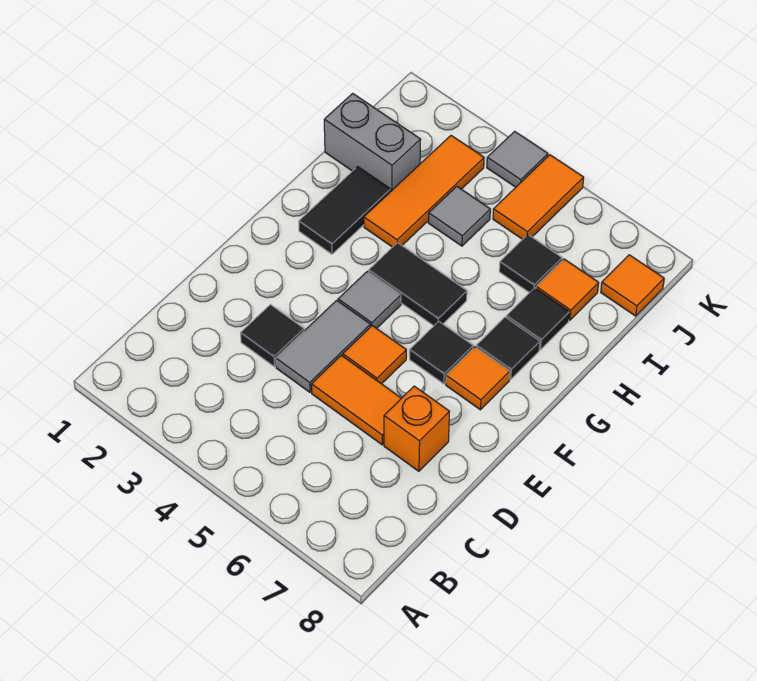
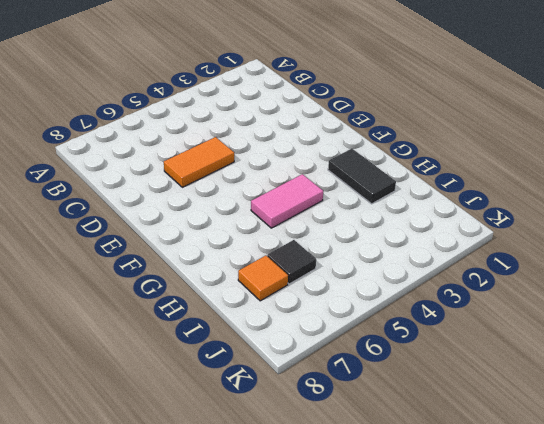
pink tile G4:G5 level 1 -> black tile G4:G5 level 1
none -> black tile D3 level 1
none -> grey tile D4:E4 level 1
none -> orange brick D7 level 1

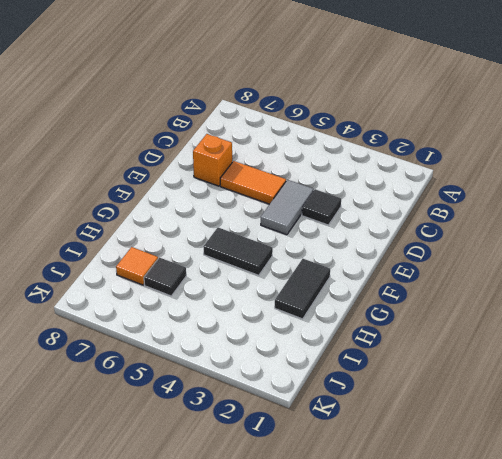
none -> orange tile E5 level 1
none -> grey tile F4 level 1
none -> black tile F6 level 1

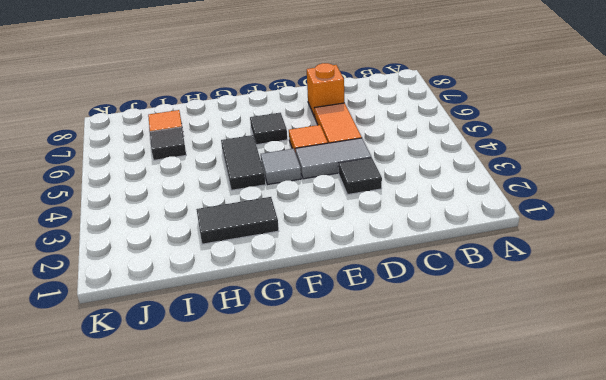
none -> orange tile F7 level 1
none -> black tile G7 level 1
none -> orange tile H3:J3 level 1

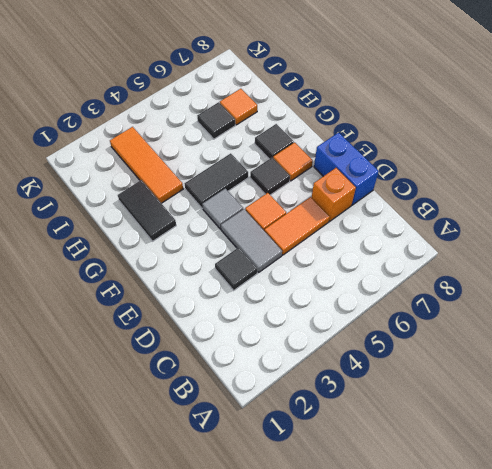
blue brick D8:E8 level 1 -> none
none -> black tile H7 level 1
none -> grey brick I1:I2 level 1
none -> grey tile I4 level 1

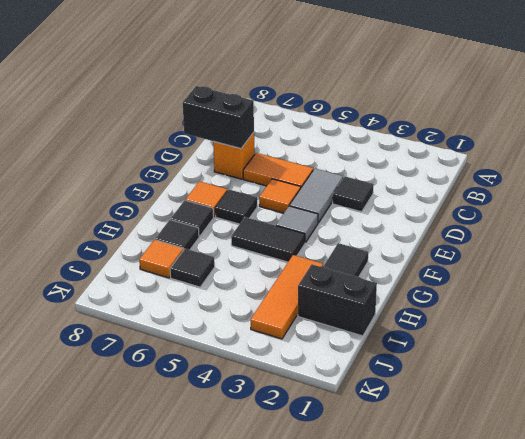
black brick D7:D8 level 2 -> none
black brick I1:I2 level 1 -> grey brick I1:I2 level 1
none -> grey tile I4 level 1
none -> orange tile J5:K5 level 1
none -> orange tile J8 level 1

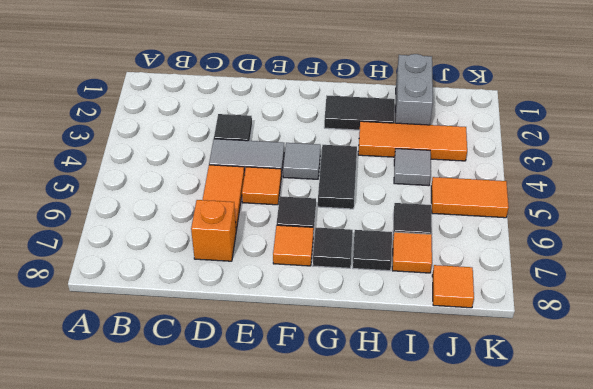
none -> grey tile K4 level 1

